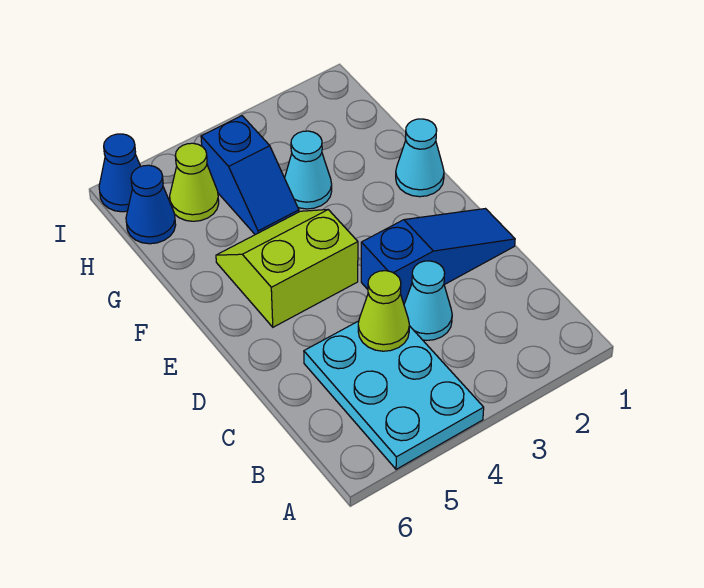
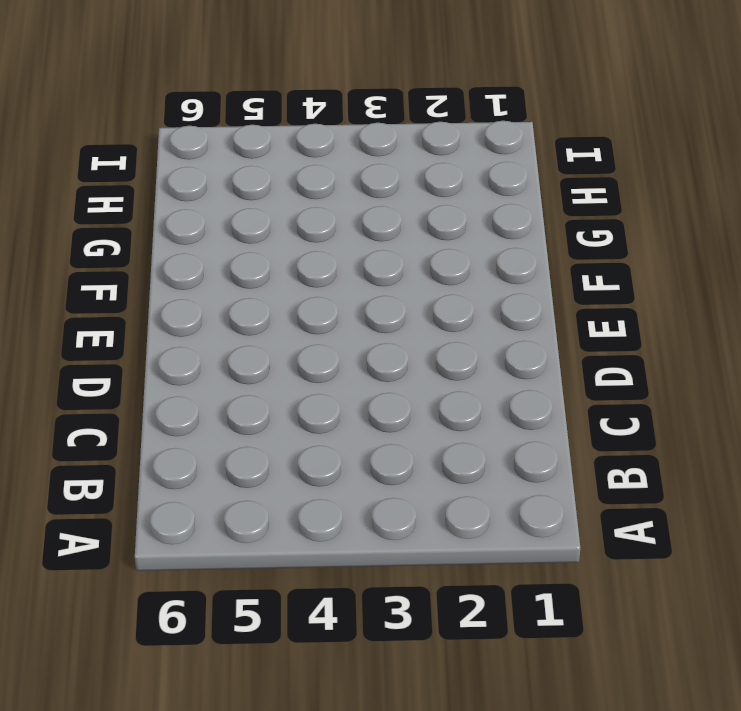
none -> cyan plate A4:C5 level 1
none -> cyan cone C3 level 1

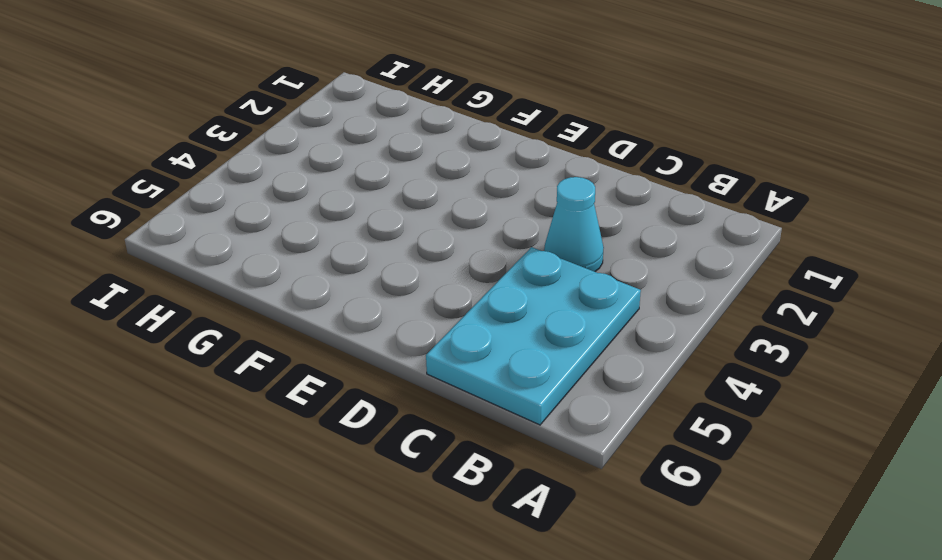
cyan plate B4:C6 level 1 -> cyan plate A4:C5 level 1
none -> blue slope D1:D3 level 1 top 3
none -> lime slope E4:F5 level 1 top E

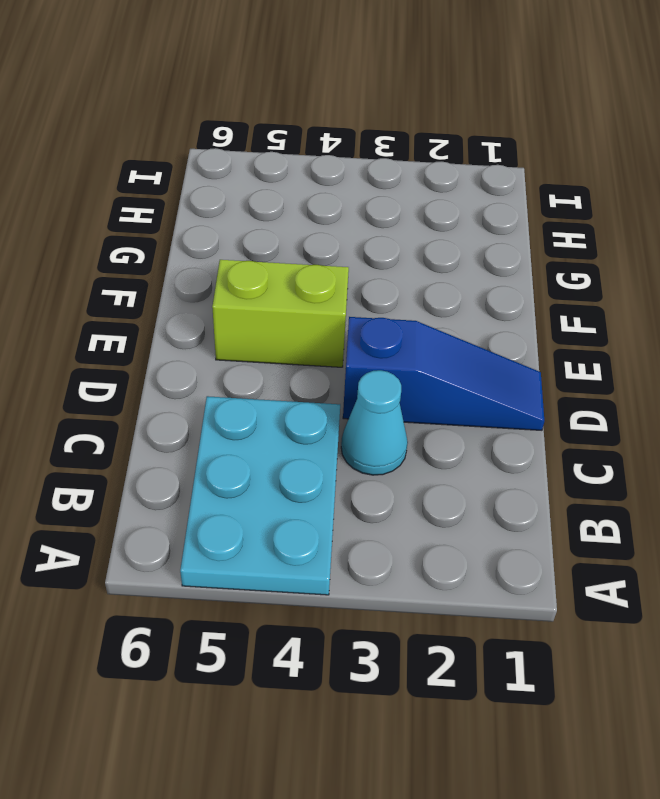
none -> cyan cone F1 level 1
none -> cyan cone G3 level 1

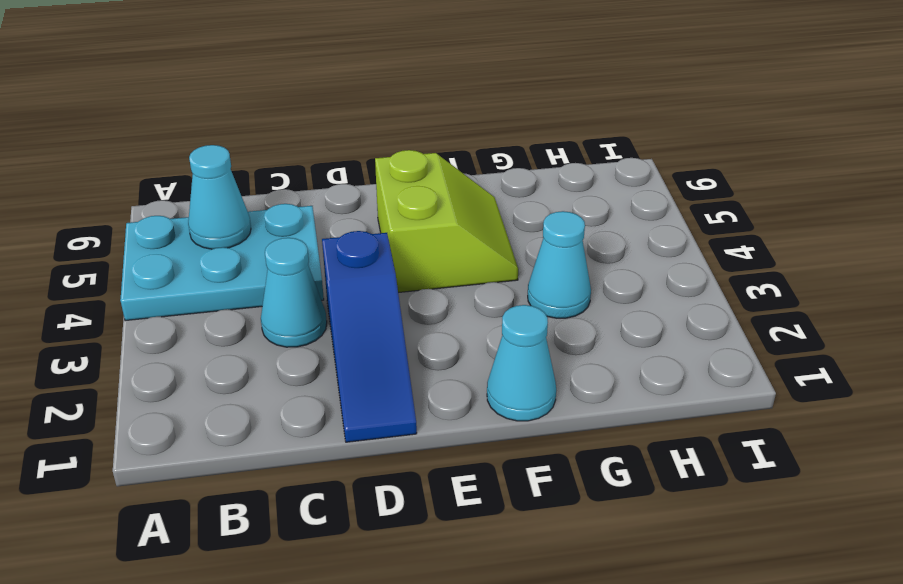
cyan cone B5 level 2 -> none
none -> blue slope G4:H4 level 1 top H
none -> lime cone H5 level 1

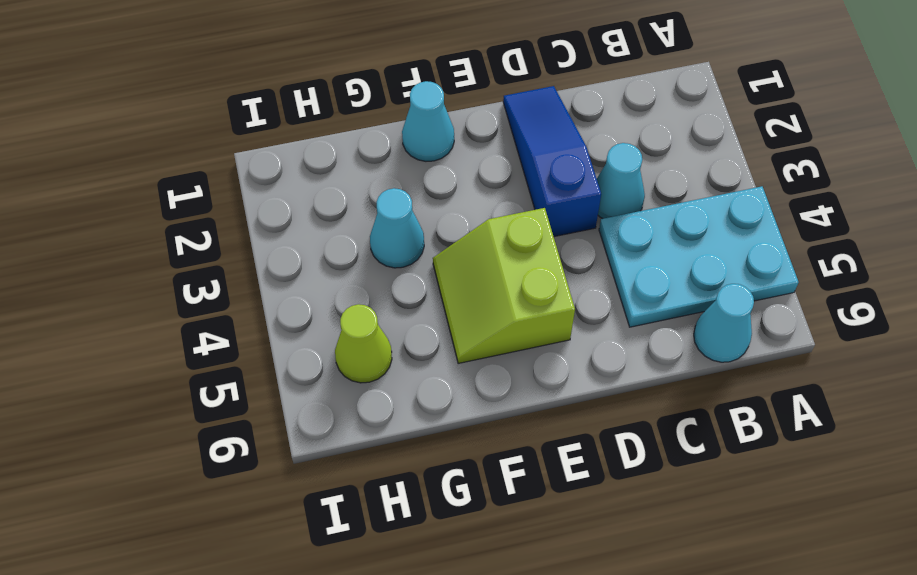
cyan cone B6 level 1 -> none
none -> blue slope G4:H4 level 1 top H
none -> blue cone H6 level 1

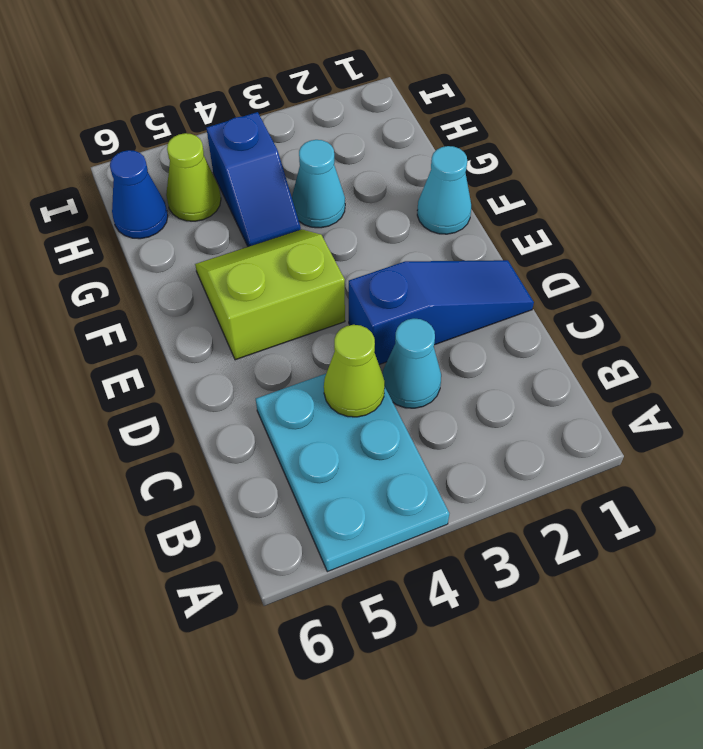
none -> blue cone I6 level 1

